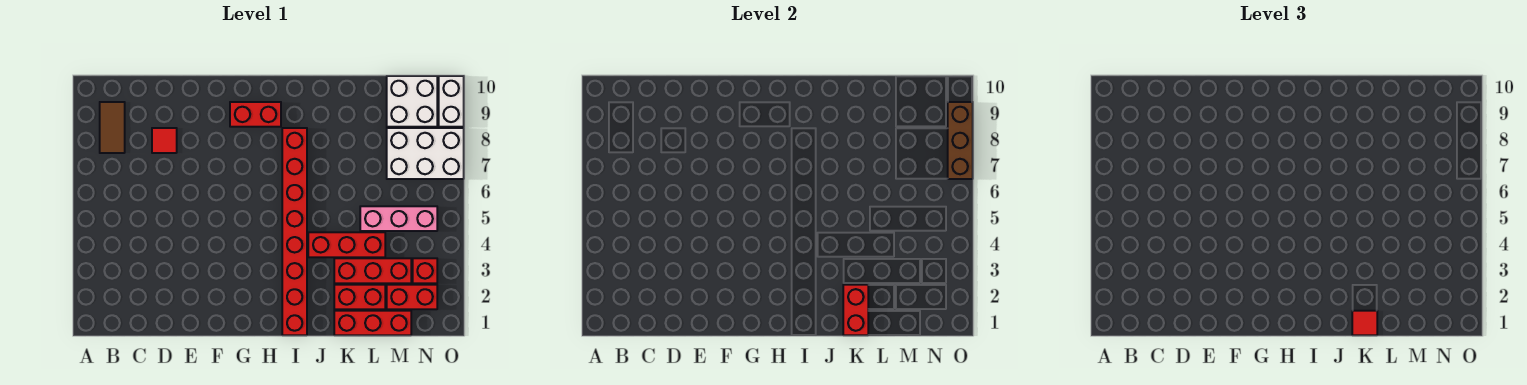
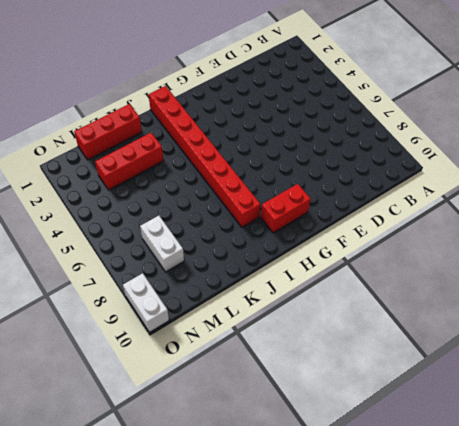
white brick M7:M8 level 1 -> white brick M7:O8 level 1
none -> brown tile B8:B9 level 1
none -> red tile D8 level 1
none -> red brick J4:L4 level 1

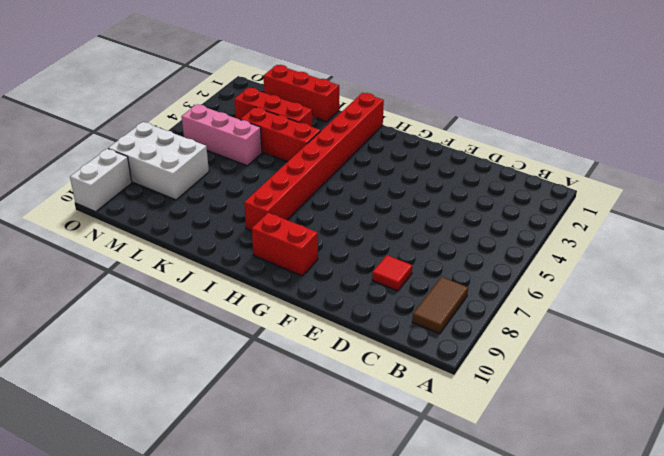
none -> red brick K2:L2 level 1
none -> red brick M2:N2 level 1
none -> white brick M9:N10 level 1

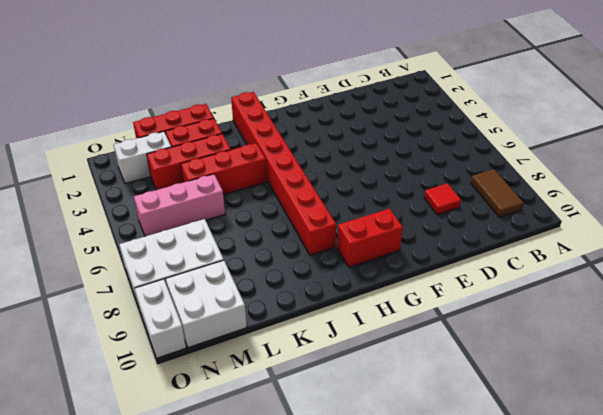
white brick M2:N2 level 1 -> red brick M2:N2 level 1
none -> red brick N3 level 1
none -> red brick K1:K2 level 2
none -> brown brick O7:O9 level 2

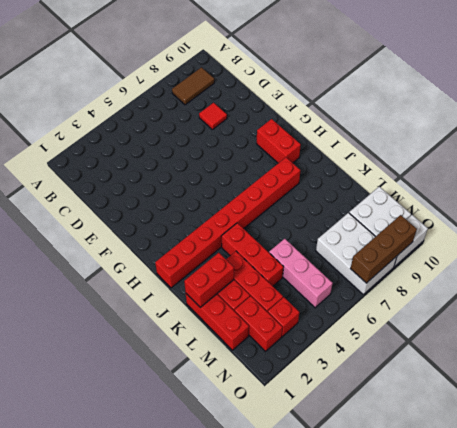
none -> red tile K1 level 3

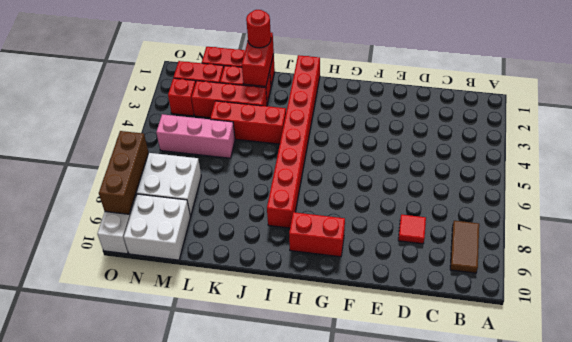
red round brick K1 level 3 -> red tile K1 level 3

